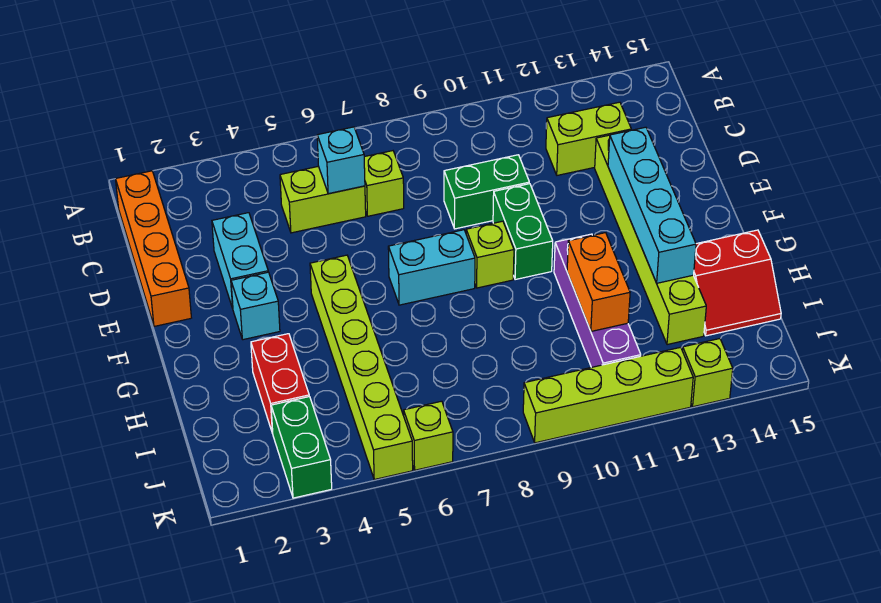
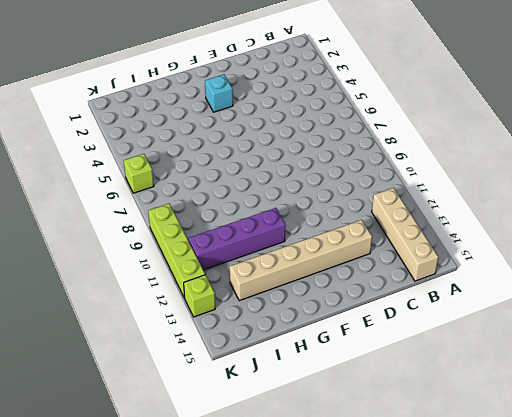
tan brick B12:B15 level 1 -> none
tan brick D13:I13 level 1 -> lime brick D13:I13 level 1
none -> orange brick B1:E1 level 1
none -> lime brick C5:C6 level 1
none -> lime brick C7 level 1

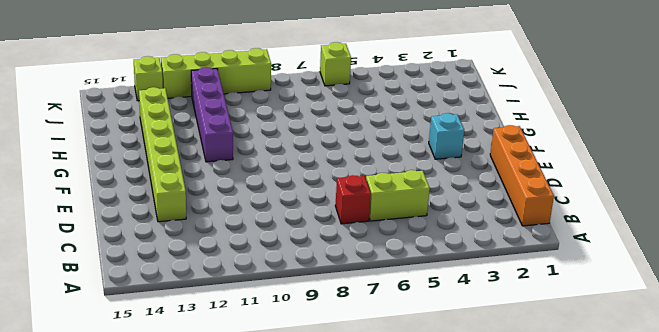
red brick C7 level 1 -> lime brick C7 level 1
none -> lime brick C12:C13 level 1
none -> cyan brick D3:E3 level 1
none -> green brick D9:D10 level 1

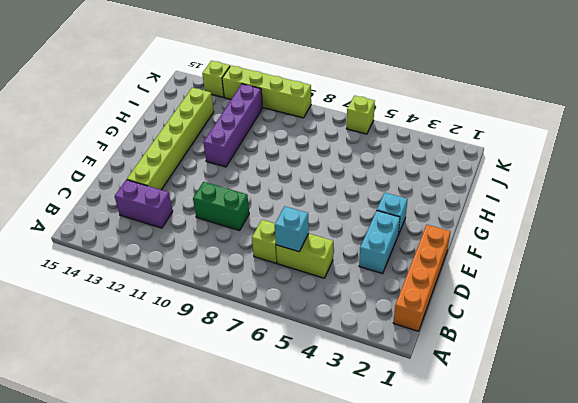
purple brick C12:C13 level 1 -> lime brick C12:C13 level 1
none -> green brick E10:F10 level 1
none -> lime brick F5:K5 level 1
none -> cyan brick F7:F8 level 1

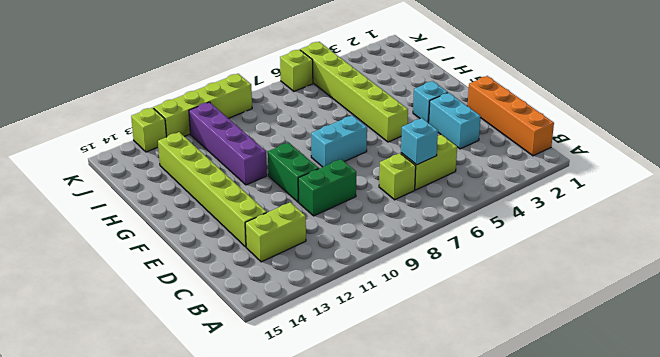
none -> lime brick F9 level 1
none -> red brick H3:I3 level 1
none -> red slope H14:I15 level 1 top H

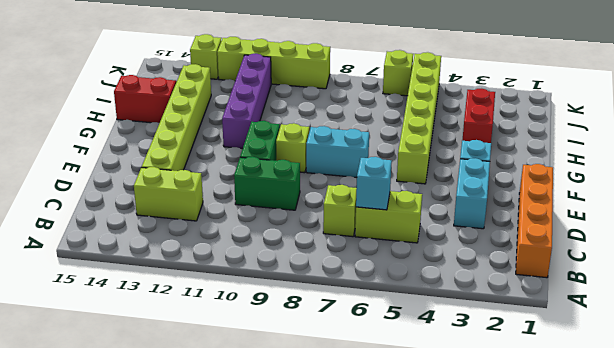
none -> green brick J3:K3 level 1
none -> cyan brick E13:H13 level 2
none -> orange brick H11:I11 level 2

